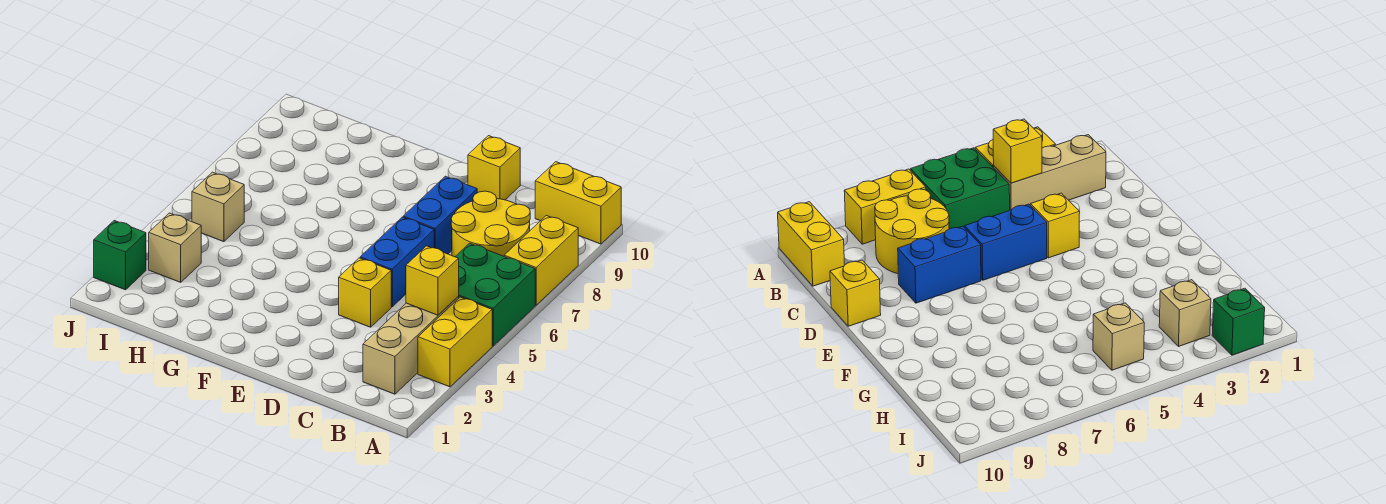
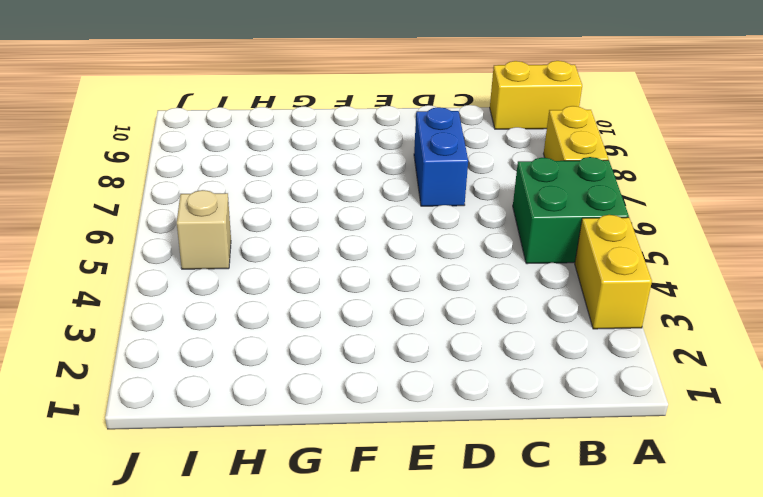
none -> tan brick B2:B4 level 1
none -> yellow round brick B7:C8 level 1
none -> yellow brick D4 level 1

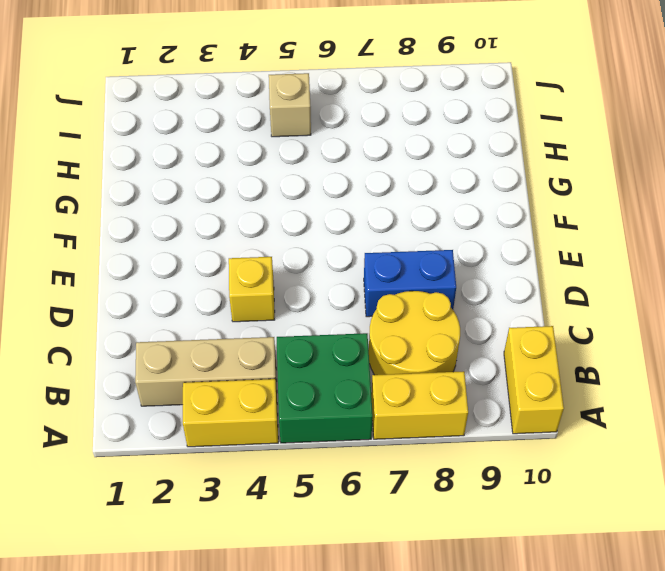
none -> blue brick D5:D6 level 1
none -> yellow brick D10 level 1
none -> tan brick I3 level 1

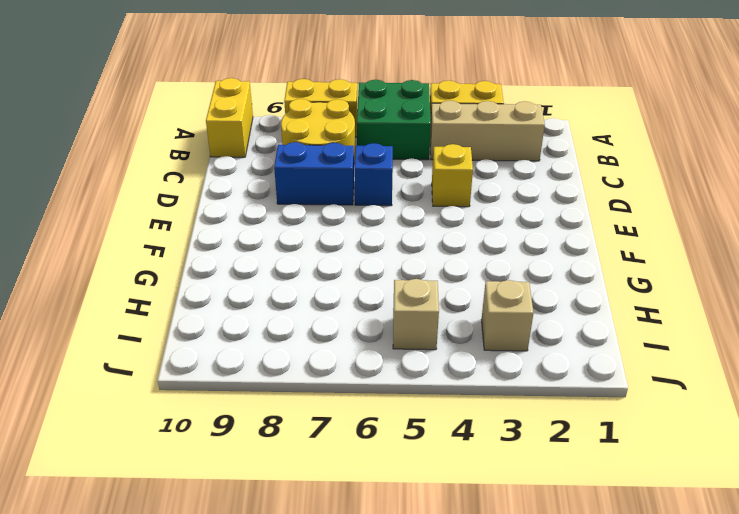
blue brick D6 level 1 -> blue brick D5:D6 level 1
none -> yellow brick D10 level 1
none -> green brick J2 level 1
none -> yellow brick B4 level 2

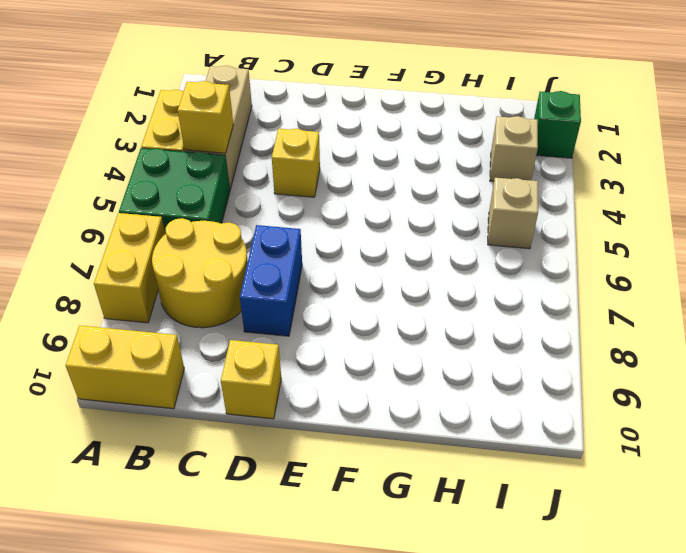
none -> blue brick D5:D6 level 1

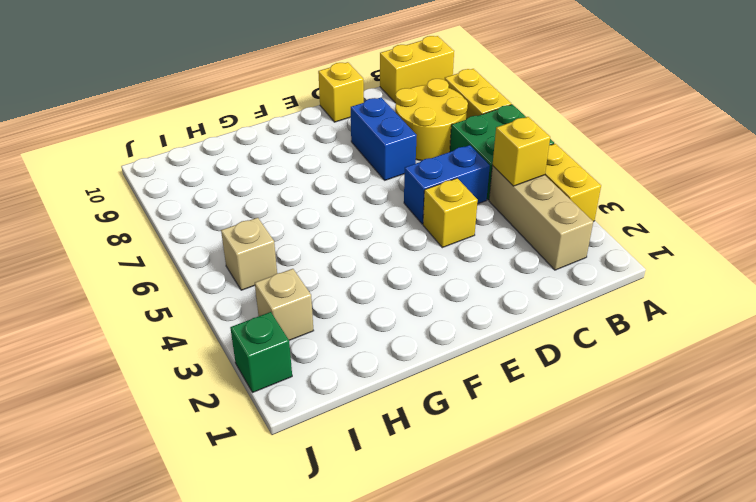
blue brick C5:D5 level 1 -> blue brick D5:D6 level 1

